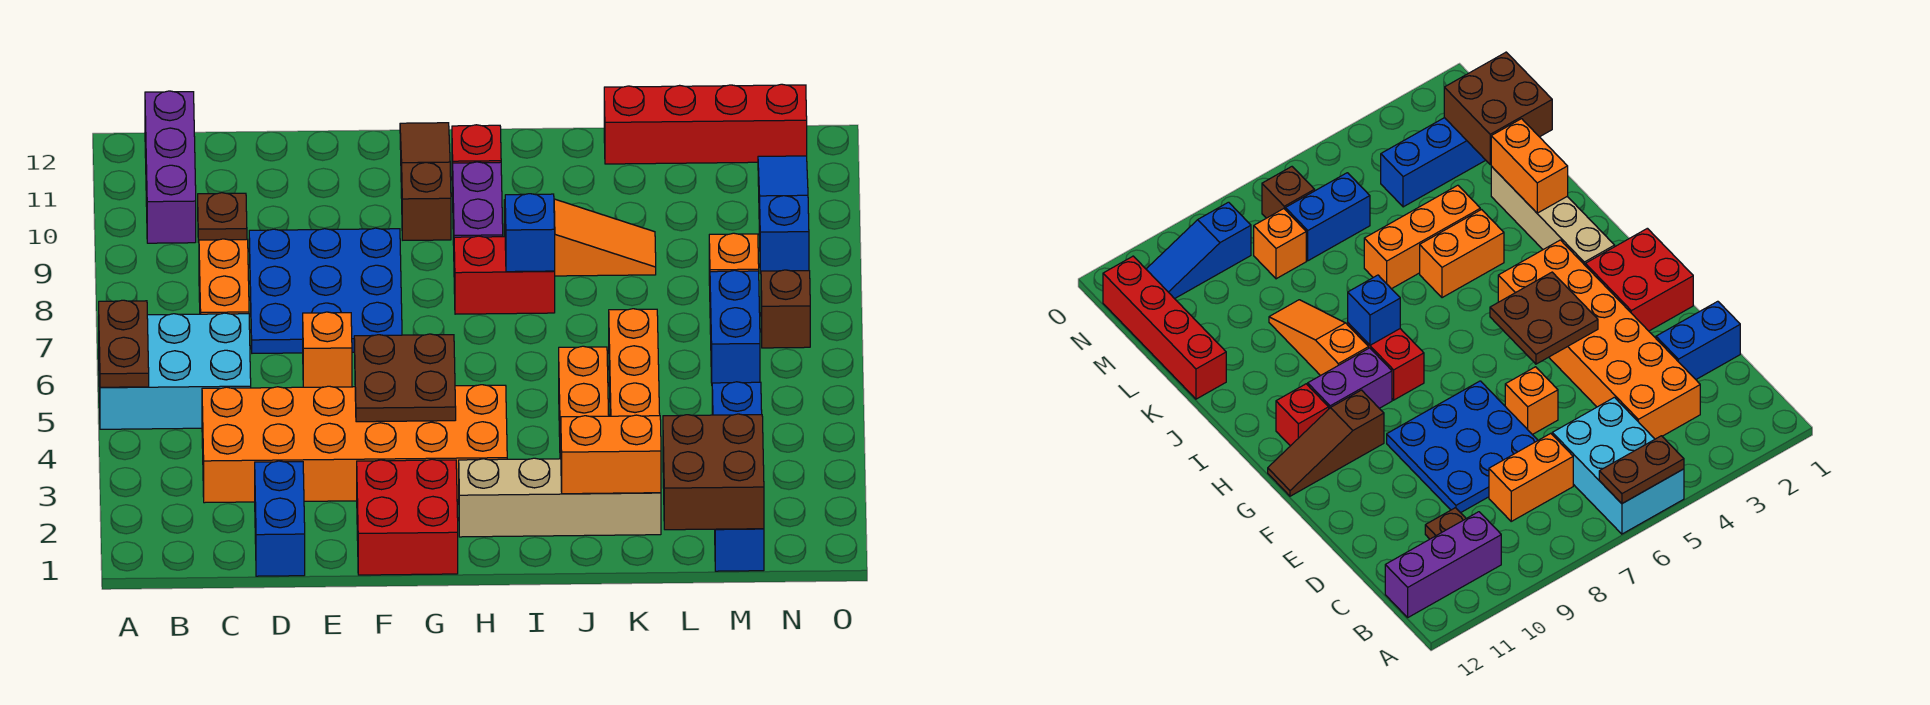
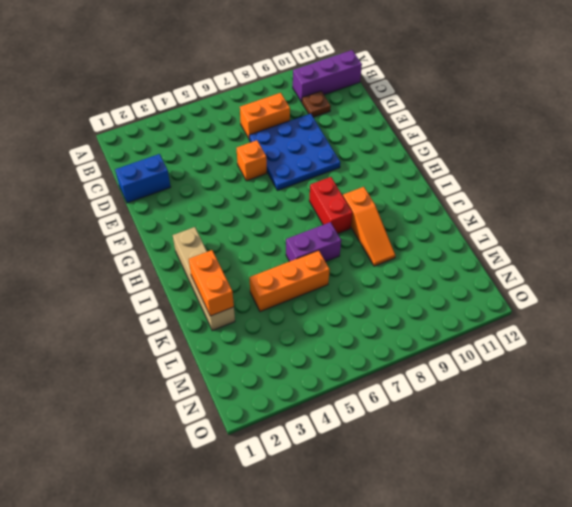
purple brick J6:J7 level 1 -> purple brick H9:H10 level 1
none -> cyan brick A5:C6 level 1
none -> orange brick C3:H4 level 1
none -> red brick F1:G2 level 1

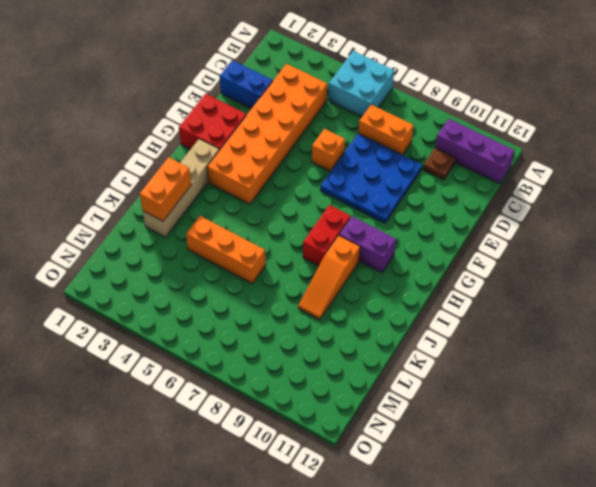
cyan brick A5:B6 level 1 -> cyan brick A5:C6 level 1
none -> brown slope G10:G12 level 1 top 10
none -> red brick H11 level 1
none -> orange brick J4:J5 level 1

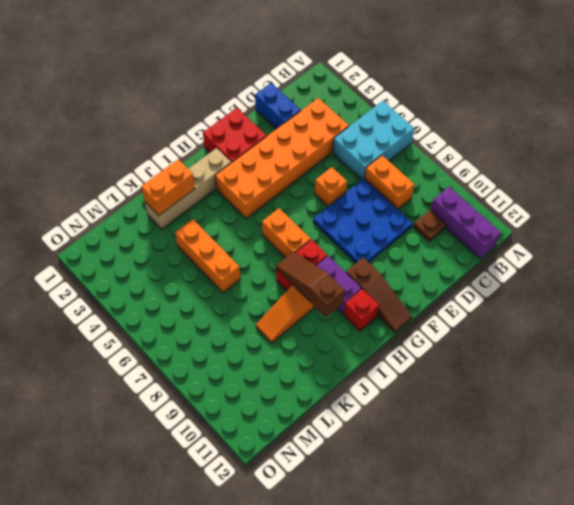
orange brick H6:H7 level 1 -> orange brick J4:J5 level 1
brown slope I8:I10 level 2 top 10 -> blue brick I8 level 2
none -> red brick K12:N12 level 1
none -> blue brick M1:M4 level 1
none -> blue brick M6:M7 level 1

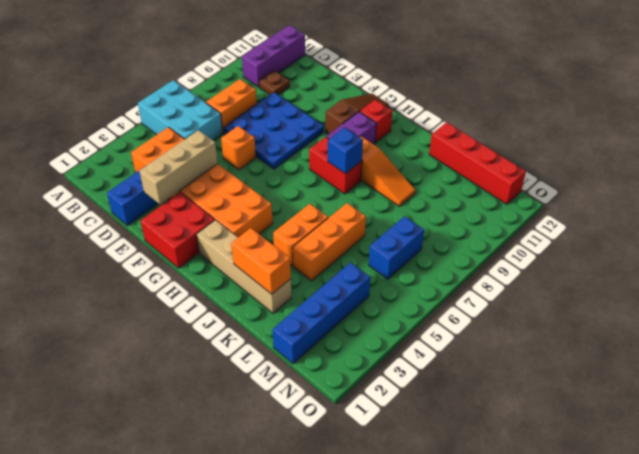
tan brick E2:E4 level 2 -> none
none -> orange brick M8 level 1
none -> brown brick N7 level 1
none -> blue slope N9:N11 level 1 top 9

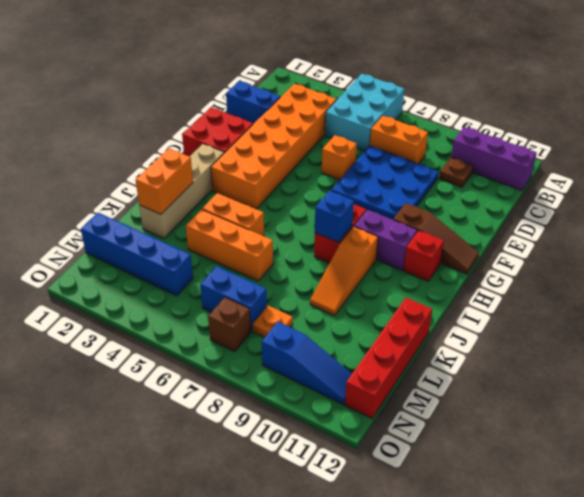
orange plate M8 level 1 -> orange brick M8 level 1
none -> brown plate A5:A6 level 2
none -> brown plate F4:G5 level 2
none -> brown brick L1:M2 level 2

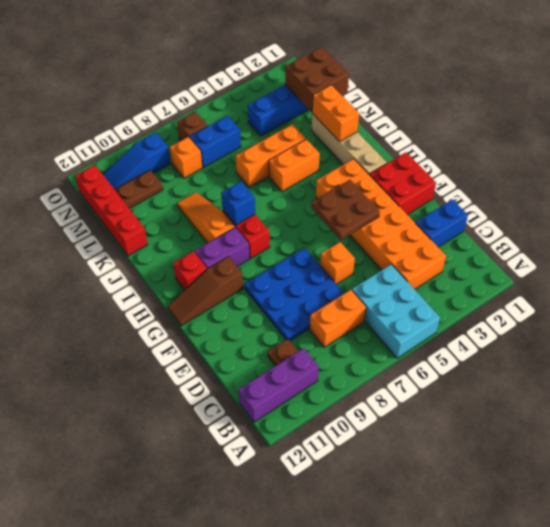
brown plate M10:M11 level 1 -> brown plate A5:A6 level 2

